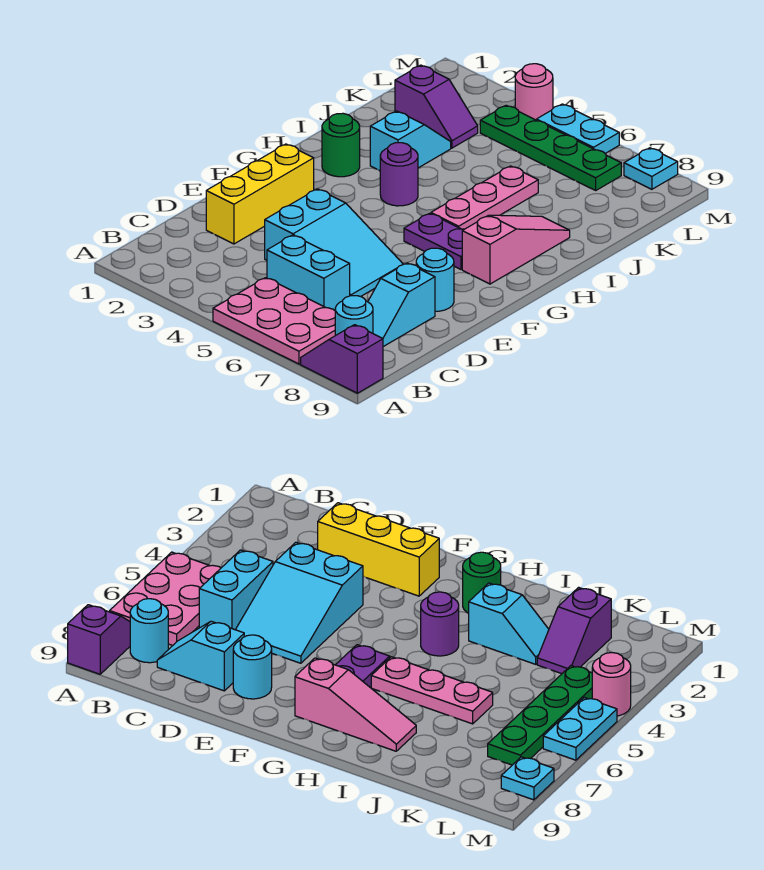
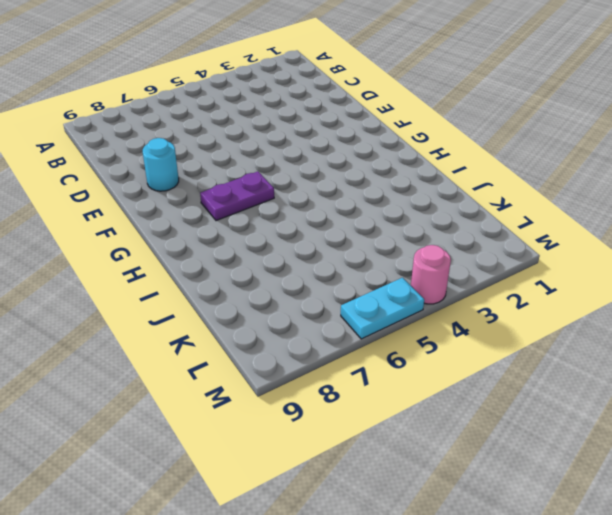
none -> pink plate A5:B7 level 1
none -> purple slope A8:A9 level 1 top 9
none -> cyan round brick B8 level 1

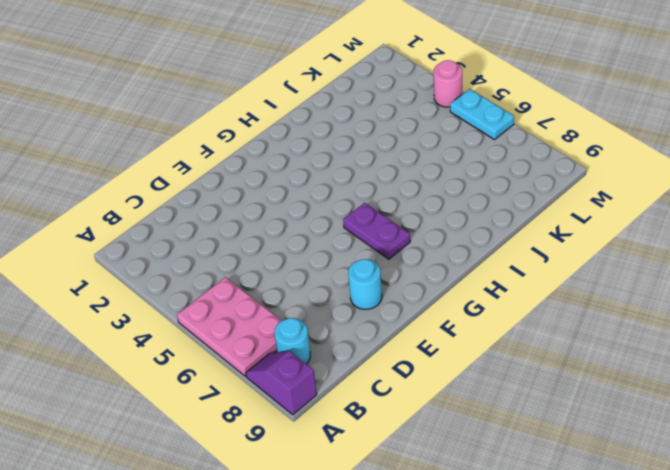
none -> cyan brick C5:C6 level 1
none -> cyan slope C8:D8 level 1 top D
none -> yellow brick D2:F2 level 1

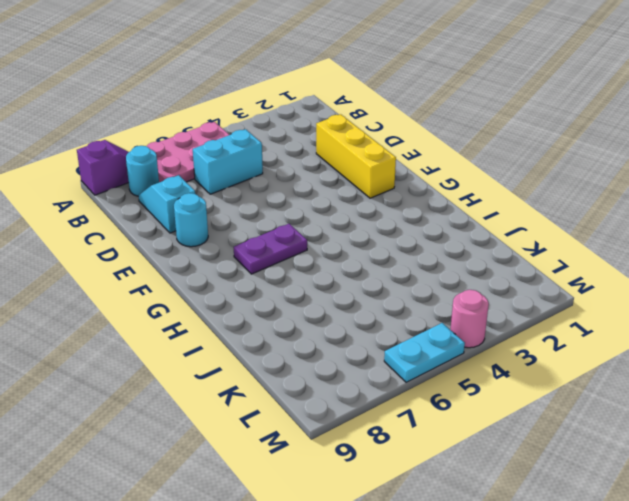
none -> cyan slope D4:E6 level 1 top 4
none -> pink slope G8:I8 level 1 top G
none -> green round brick H2 level 1

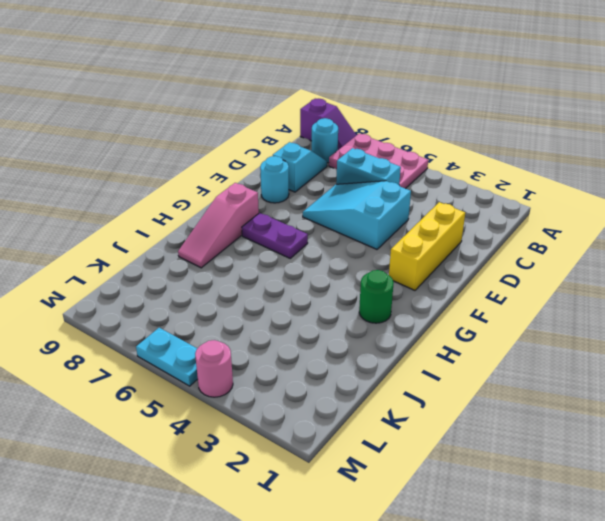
none -> purple round brick H4 level 1
none -> pink plate H6:J6 level 1
none -> cyan slope I3:J3 level 1 top I

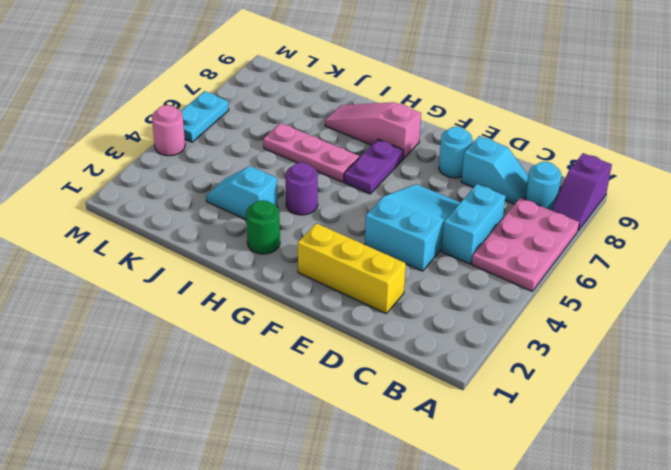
none -> purple slope K2:K3 level 1 top 2
none -> green plate L4:L7 level 1
none -> cyan plate M8 level 1

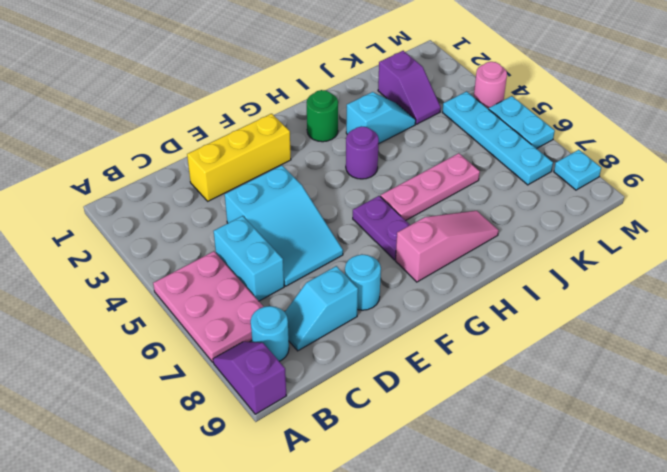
cyan plate L4:L7 level 1 -> green plate L4:L7 level 1

